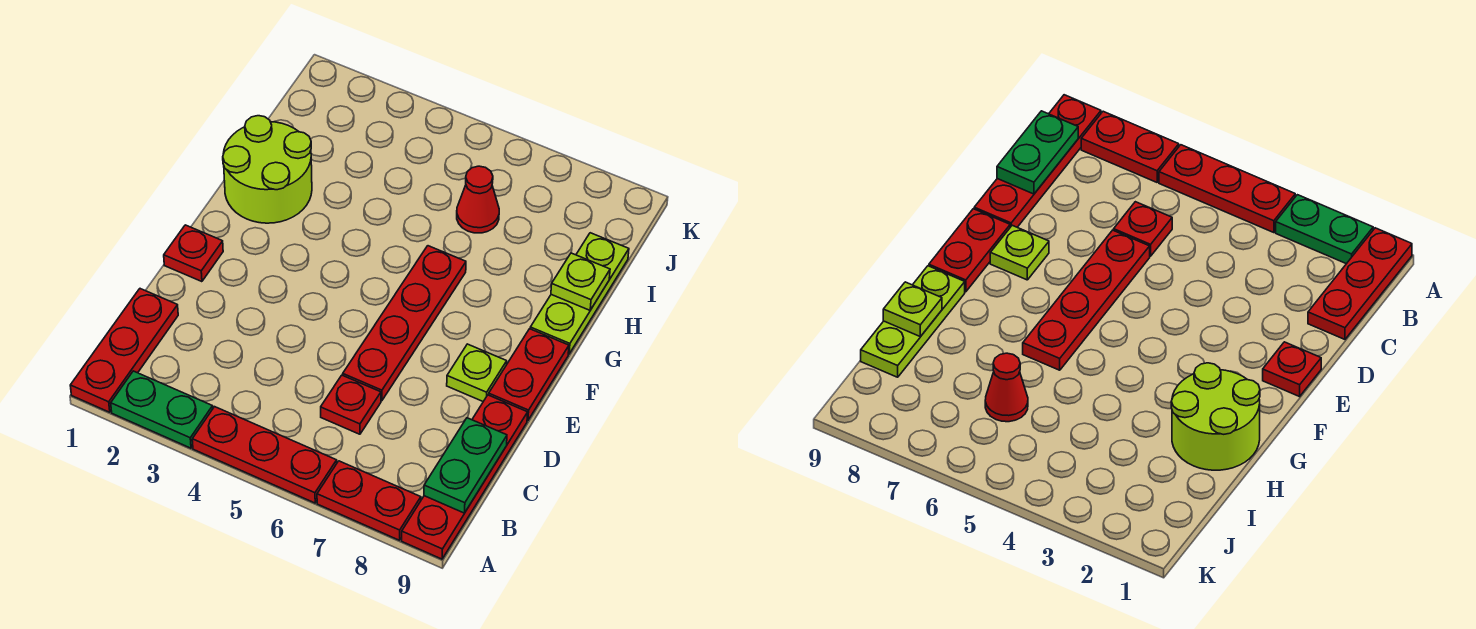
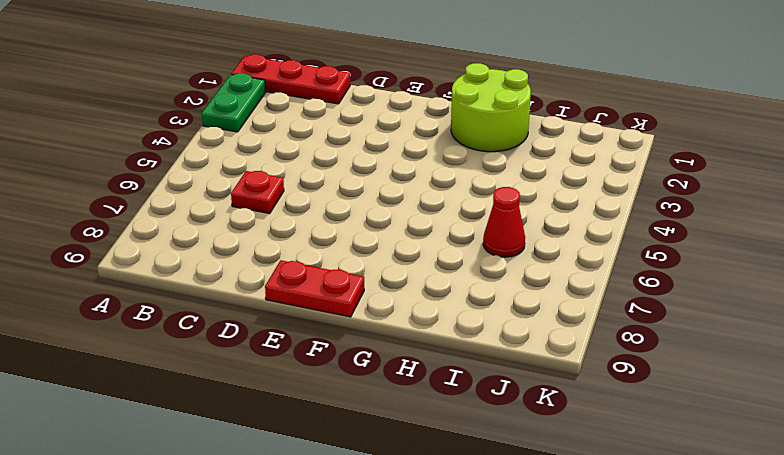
none -> red plate A4:A6 level 1
none -> red plate A7:A8 level 1
none -> red plate A9:D9 level 1

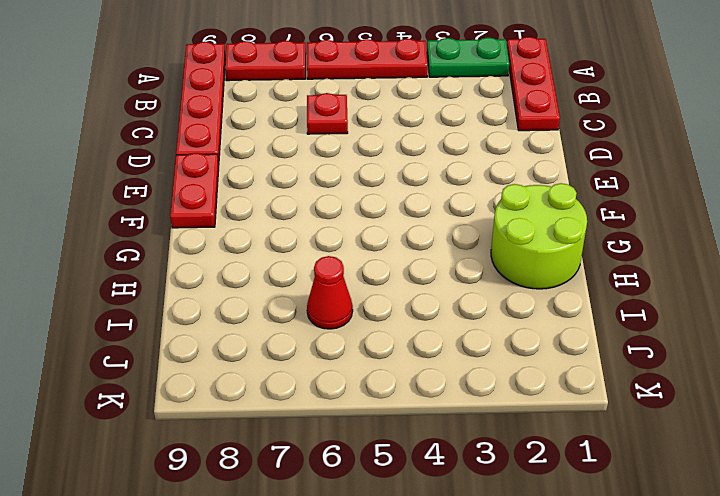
none -> red plate D6:G6 level 1
none -> red plate E1 level 1
none -> lime plate E8 level 1

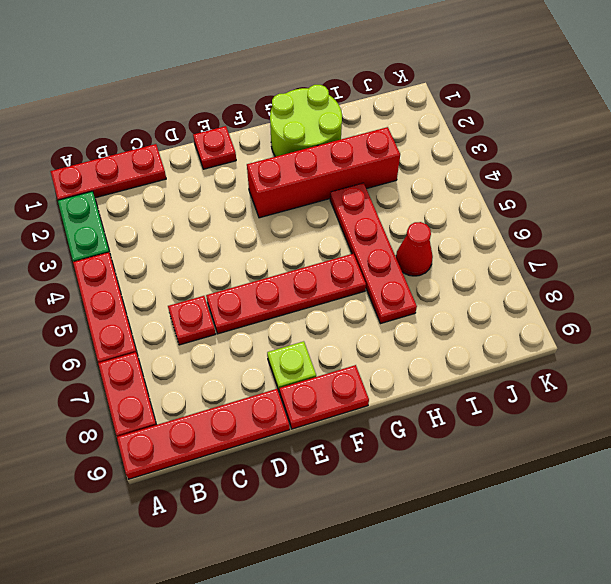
red brick F3:I3 level 1 -> none
red plate H4:H7 level 1 -> none
none -> lime plate G9:I9 level 1
none -> green plate B9:C9 level 2
none -> lime plate H9 level 2

